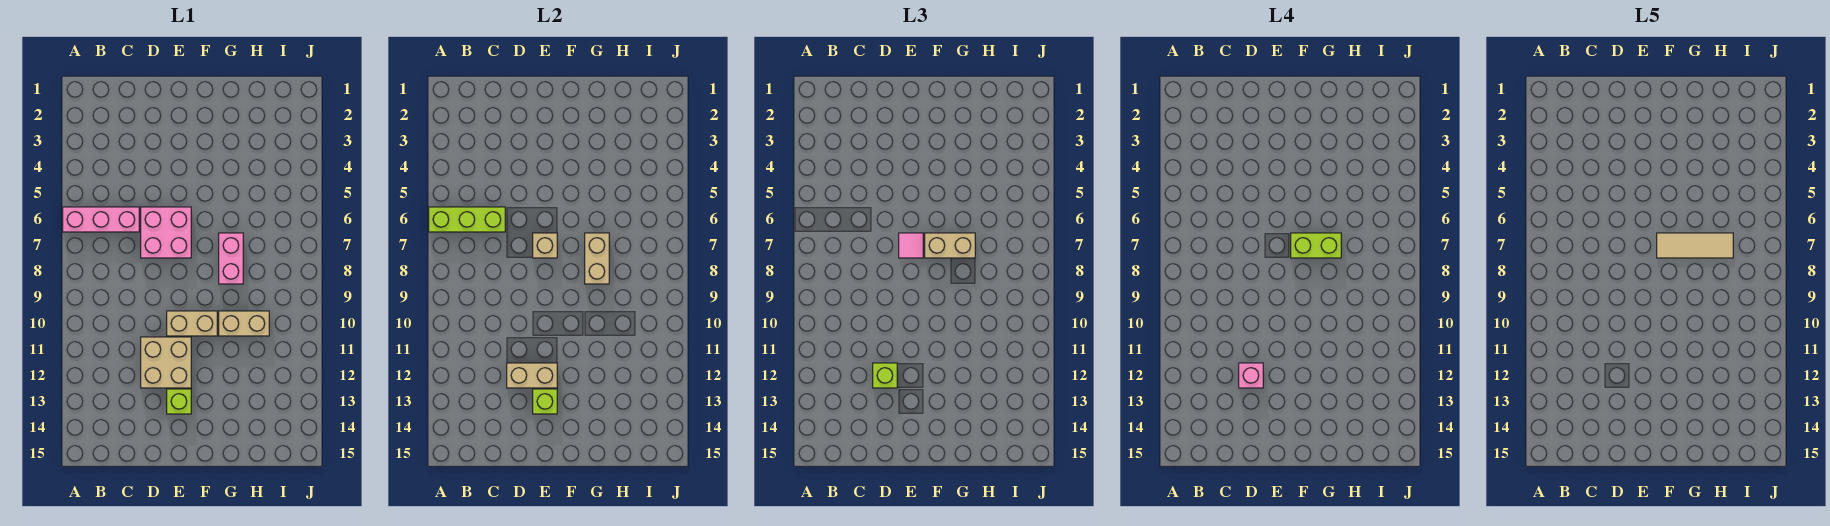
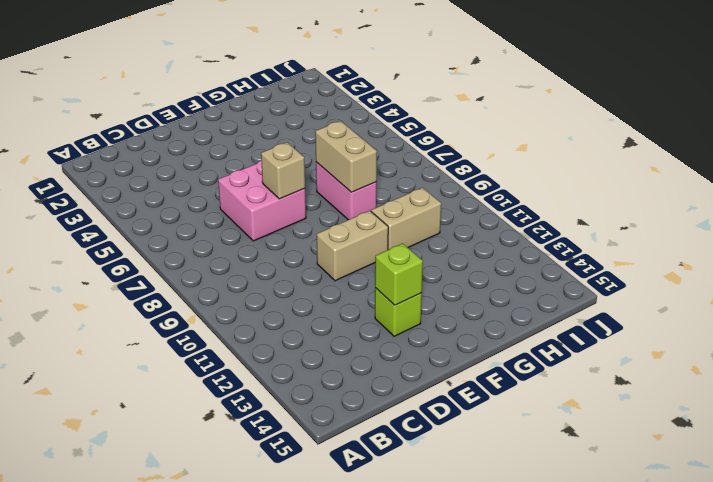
none -> pink brick A6:C6 level 1
none -> tan brick D11:E12 level 1
none -> lime brick A6:C6 level 2

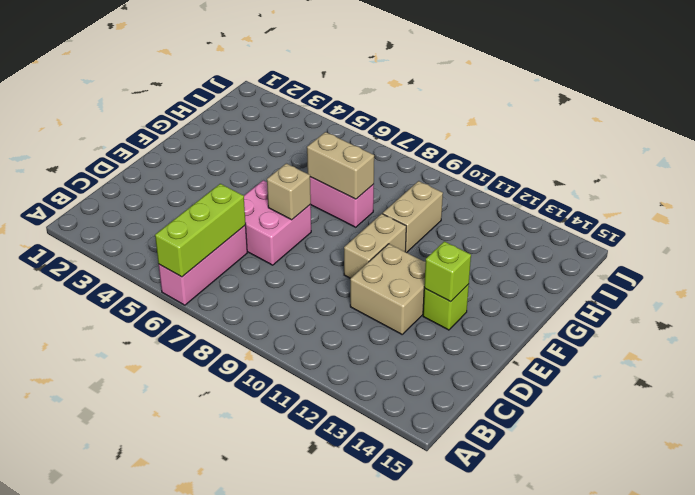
none -> tan brick D12:E12 level 2
none -> lime brick D12 level 3
none -> pink tile E7 level 3

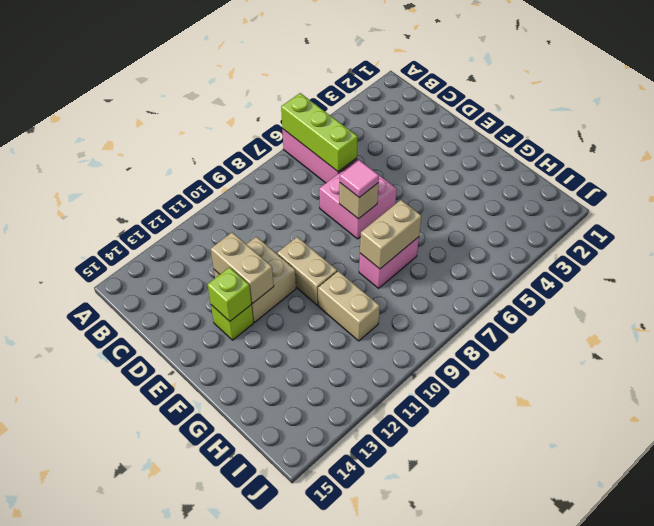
none -> lime brick D12 level 3
none -> tan brick F7:G7 level 3
none -> pink brick D12 level 4

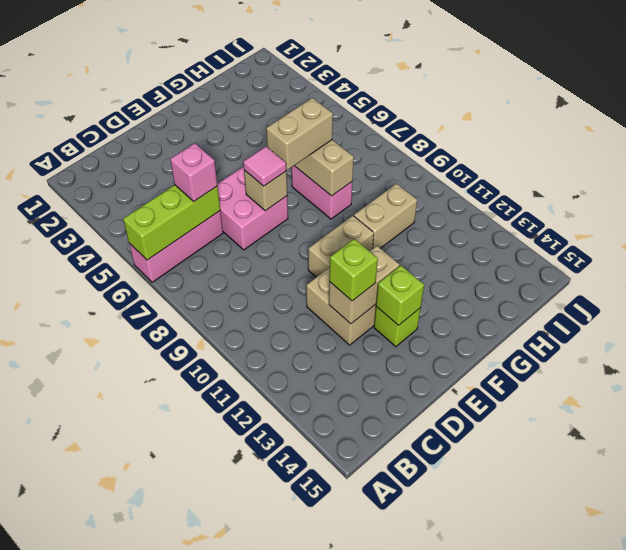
pink brick C6 level 3 -> pink brick D12 level 4
none -> lime brick F7:G7 level 4
none -> tan tile F7:H7 level 5

